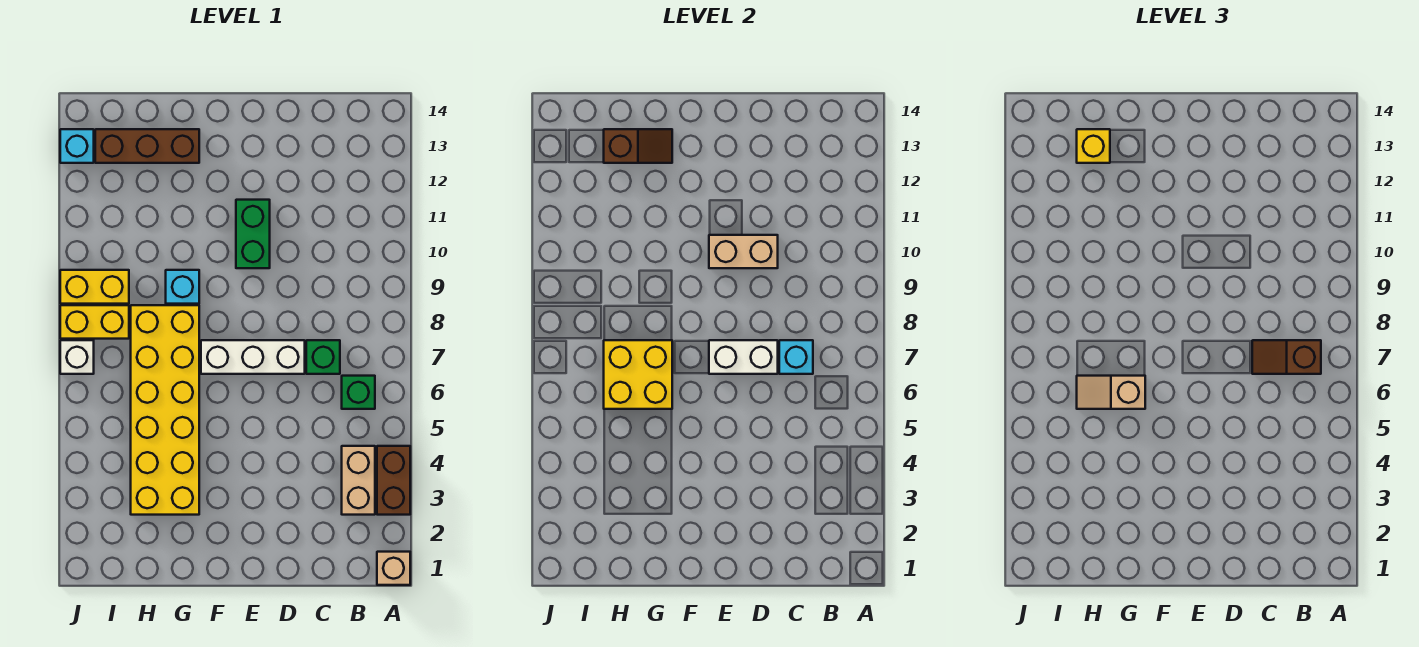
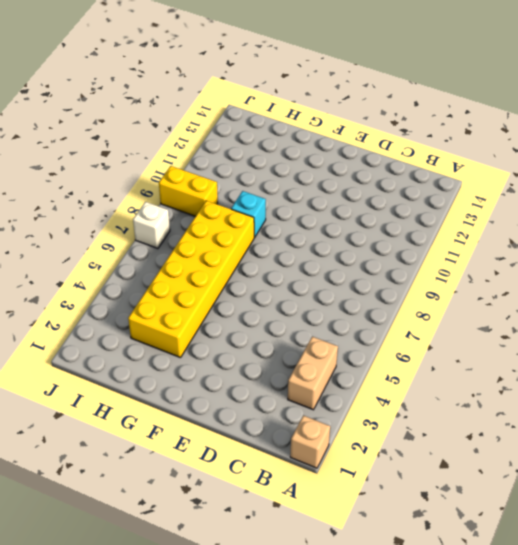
none -> brown brick A3:A4 level 1
none -> green brick B6 level 1
none -> green brick C7 level 1

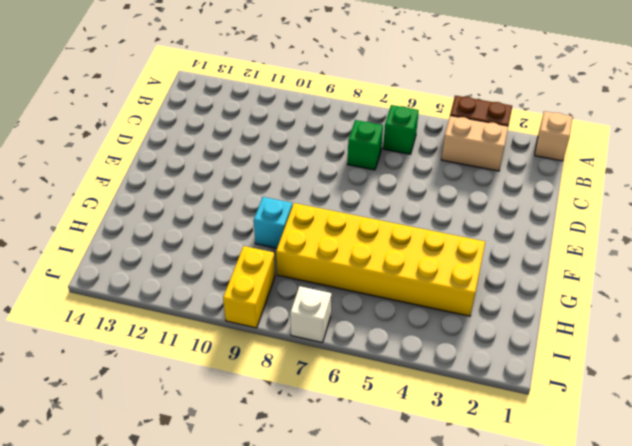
none -> white brick D7:F7 level 1
none -> green brick E10:E11 level 1
none -> brown brick G13:I13 level 1

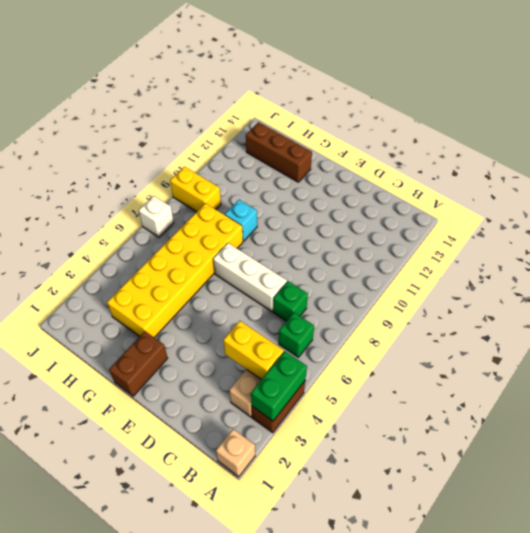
green brick A3:A4 level 2 -> green brick E10:E11 level 1
yellow brick B4:C4 level 2 -> yellow brick I8:J8 level 1
brown brick F1:F2 level 1 -> none
none -> cyan brick J13 level 1
none -> cyan brick C7 level 2
none -> white brick D7:E7 level 2

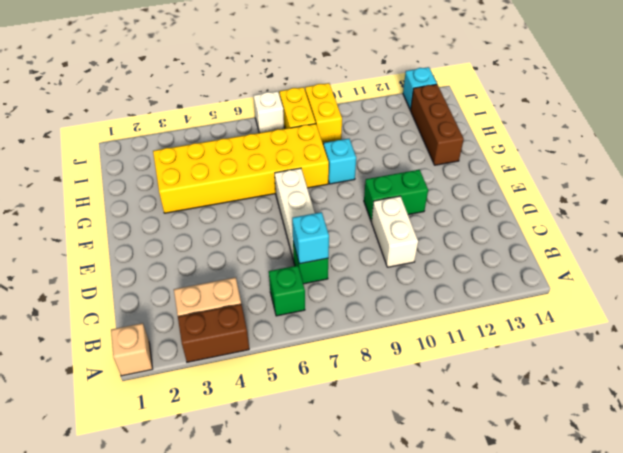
white brick C10:D10 level 1 -> white brick D7:E7 level 2
none -> tan brick D10:E10 level 2
none -> yellow brick G6:H7 level 2
none -> brown slope G13:H13 level 2 top H

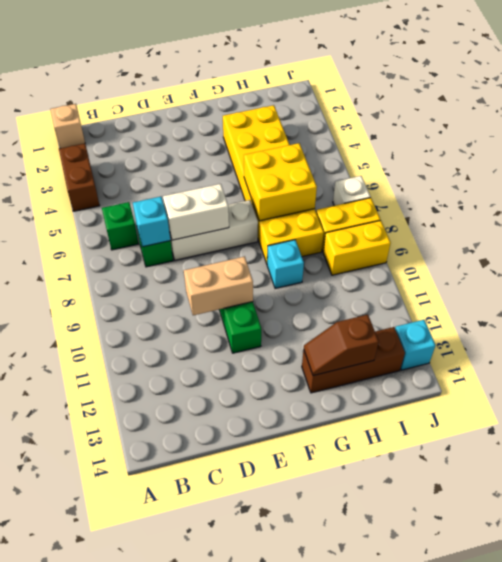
none -> tan brick B3:B4 level 1
none -> brown slope B7:C7 level 3 top B
none -> tan slope G6:H6 level 3 top G

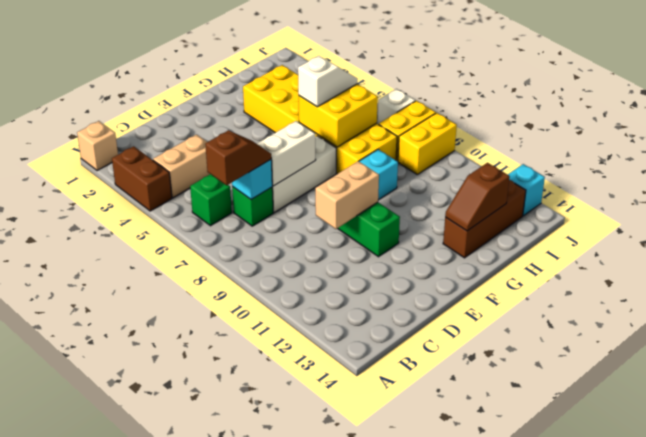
tan brick B4:C4 level 1 -> tan brick B3:B4 level 1
white slope G6:H6 level 3 top G -> tan slope G6:H6 level 3 top G
none -> yellow brick H13 level 3

